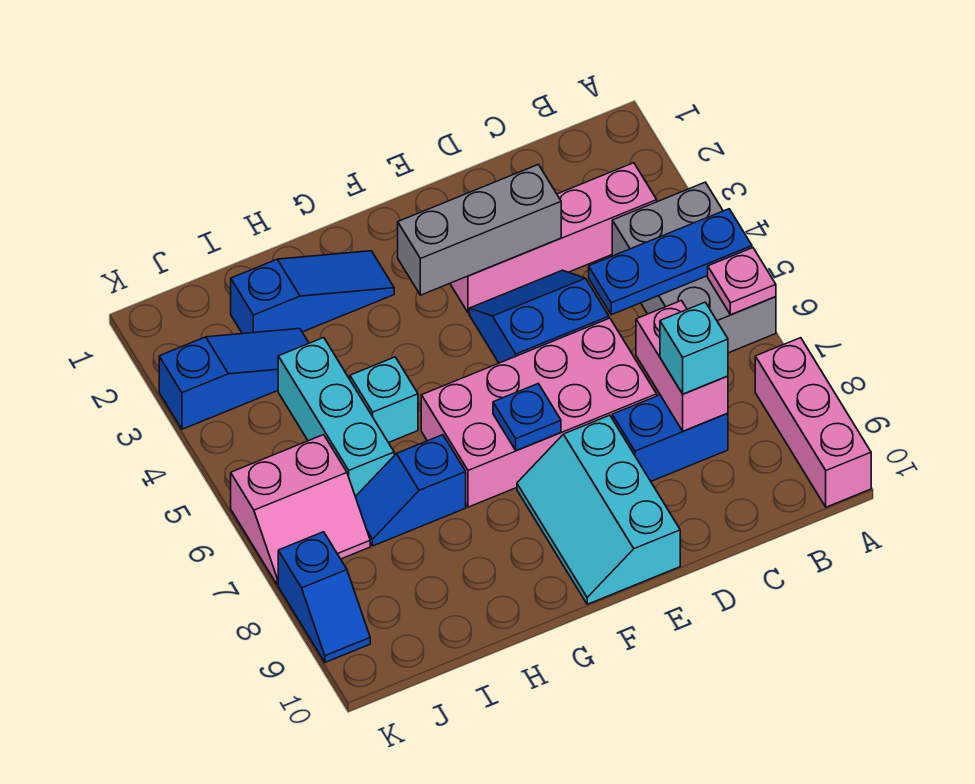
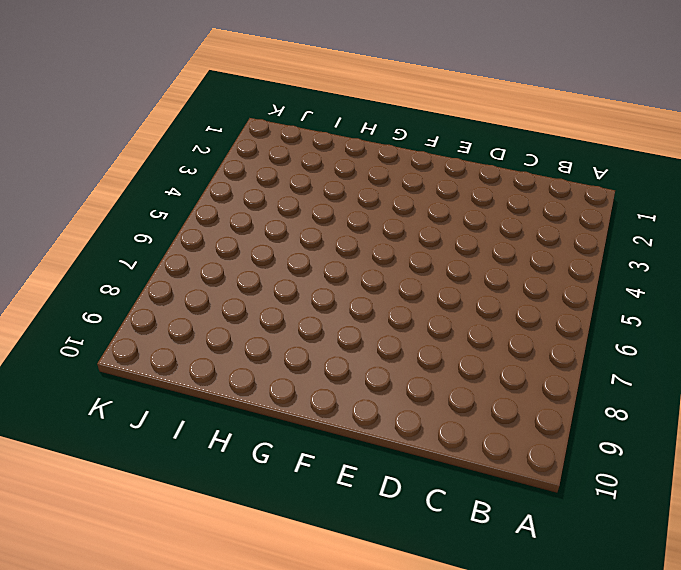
none -> grey brick A4:B6 level 1
none -> pink brick A8:A10 level 1
none -> pink brick B3:E3 level 1

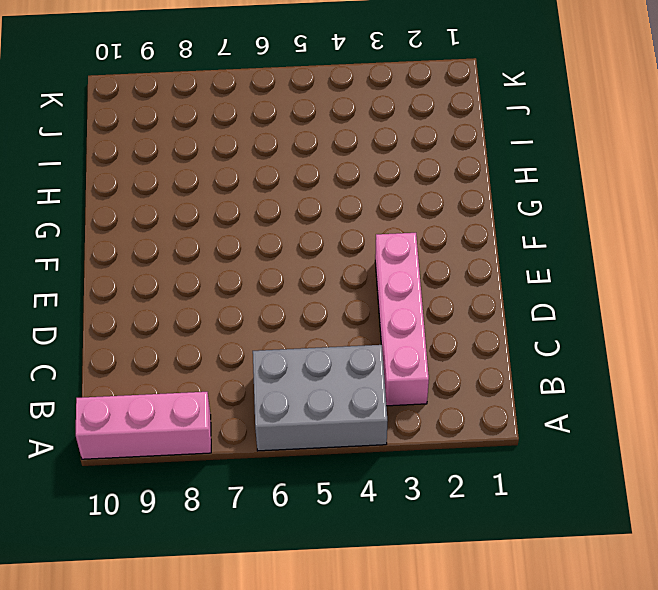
none -> blue brick C8:D8 level 1
none -> blue slope D4:E5 level 1 top 5
none -> pink brick D6:G7 level 1

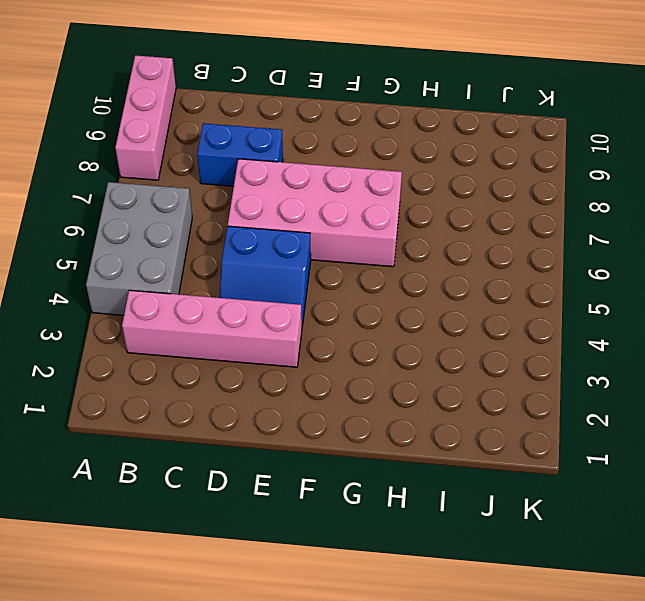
none -> cyan slope E8:F10 level 1 top E
none -> blue slope G2:I2 level 1 top I
none -> cyan brick H5 level 1

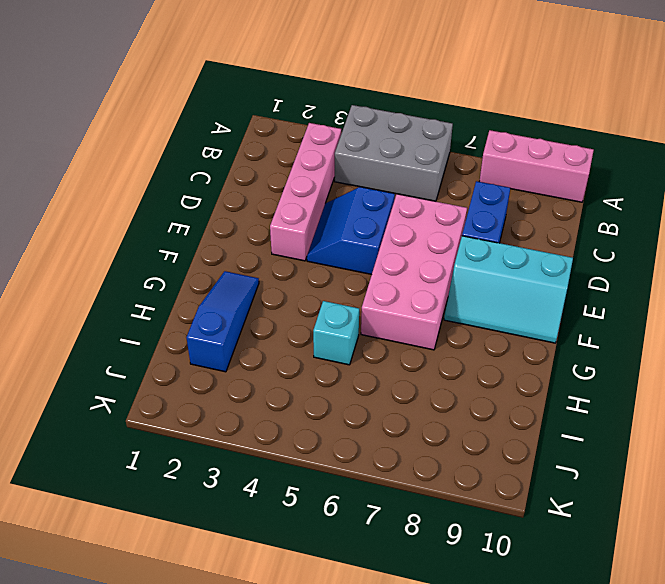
none -> blue slope H7:I7 level 1 top H
none -> blue slope I3:K3 level 1 top K
none -> cyan brick I4:I6 level 1

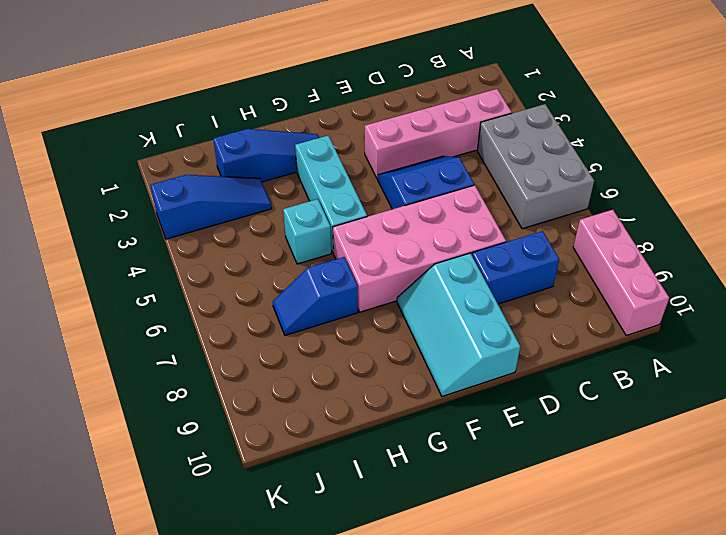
cyan brick G3:G5 level 1 -> cyan brick I4:I6 level 1
none -> pink slope J6:K7 level 1 top 6
none -> blue slope K8:K9 level 1 top 8
none -> blue plate A5:C5 level 2

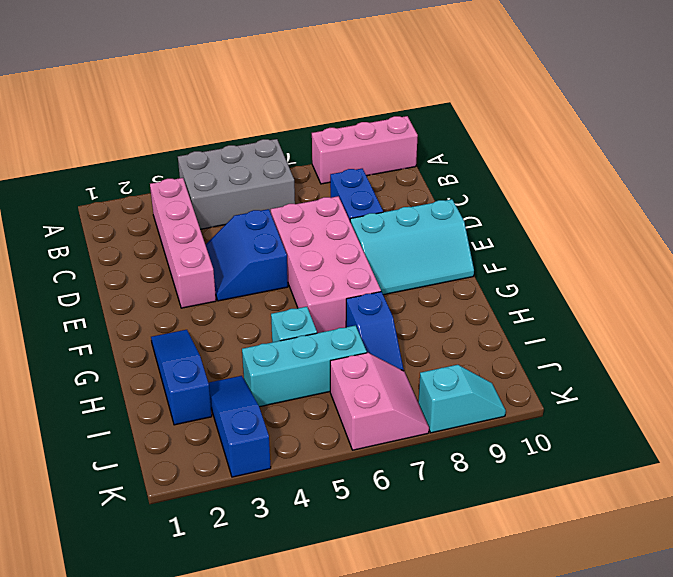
cyan slope K8:K9 level 1 top 8 -> blue slope K8:K9 level 1 top 8
none -> blue plate A5:C5 level 2
none -> pink plate A6 level 2
none -> pink brick C7:C8 level 2

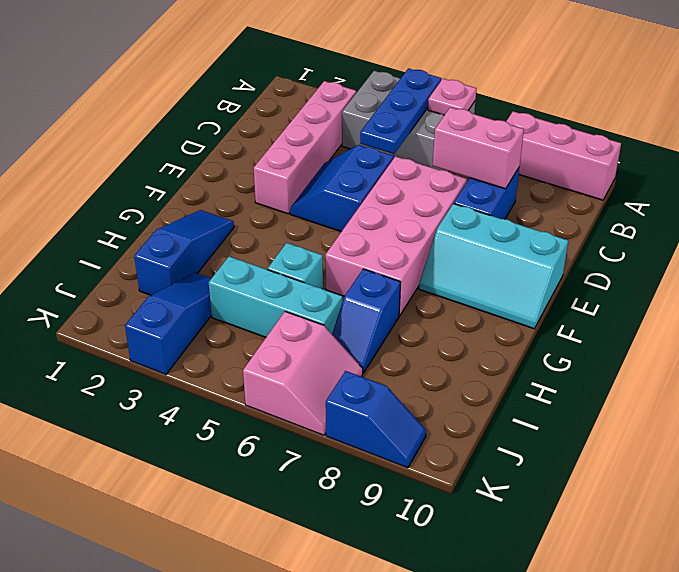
none -> grey brick D3:F3 level 2
none -> blue plate F7 level 2
none -> cyan brick C8 level 3

